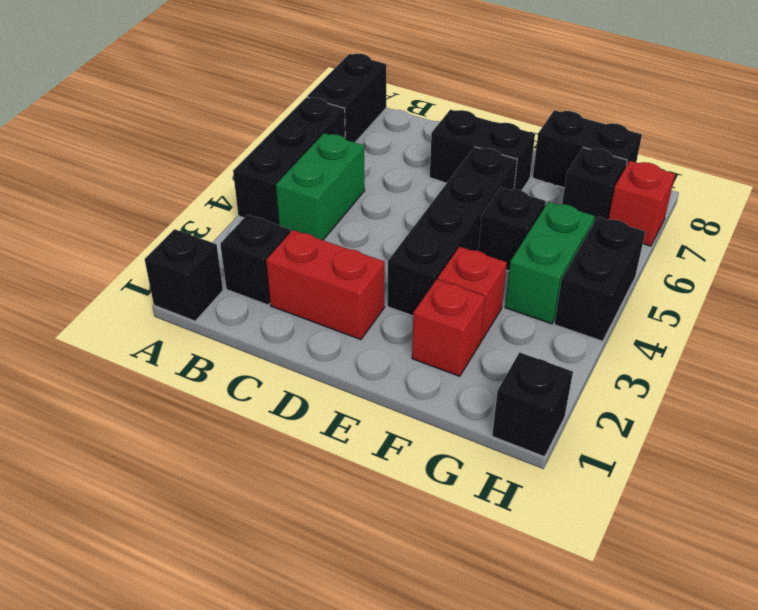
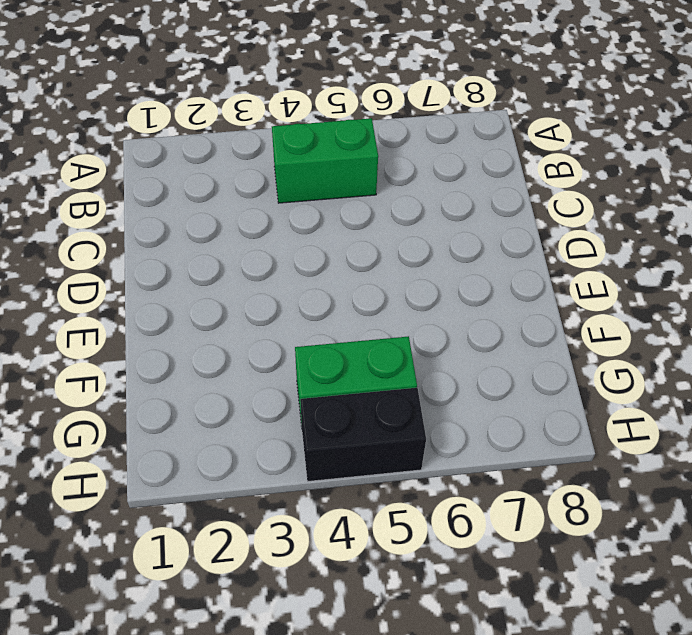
none -> black brick A1 level 1
none -> black brick A4:A6 level 1
none -> black brick A7:A8 level 1

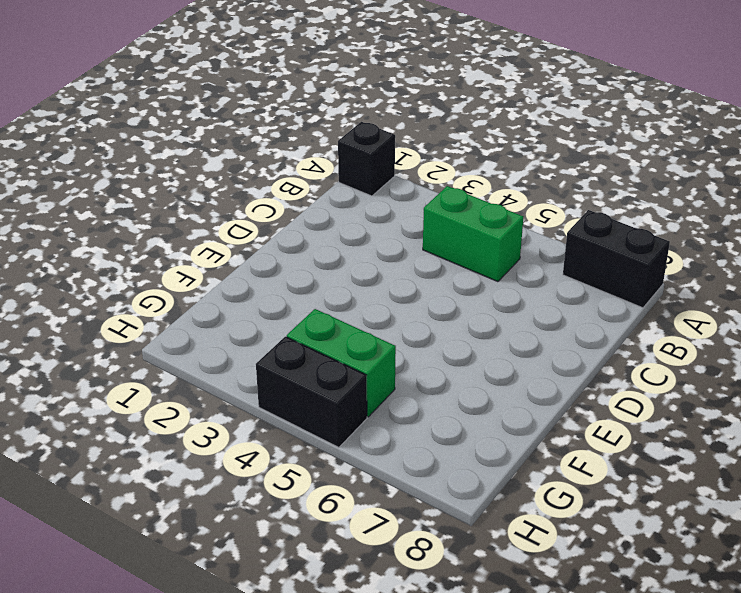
none -> black brick A4:A6 level 1
none -> black brick B2 level 1
none -> red brick C2:D2 level 1

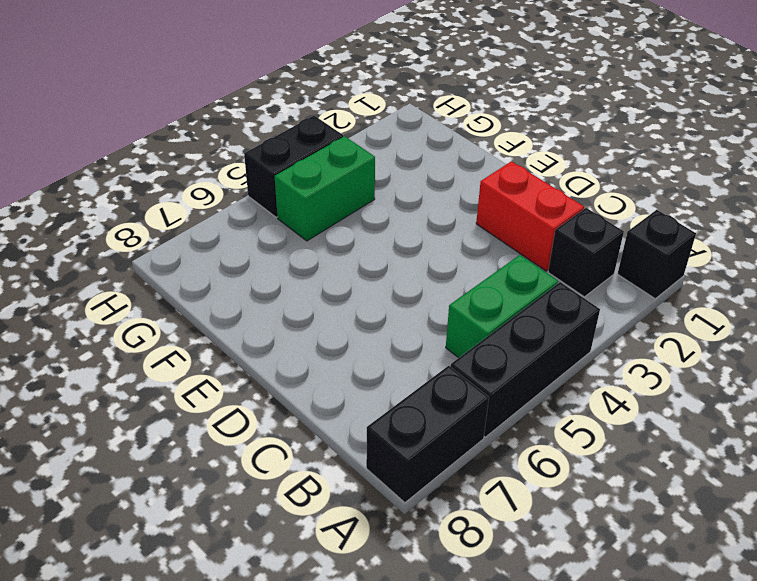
none -> black brick D7:E7 level 1
none -> black brick E3:E6 level 1
none -> red brick F2 level 1

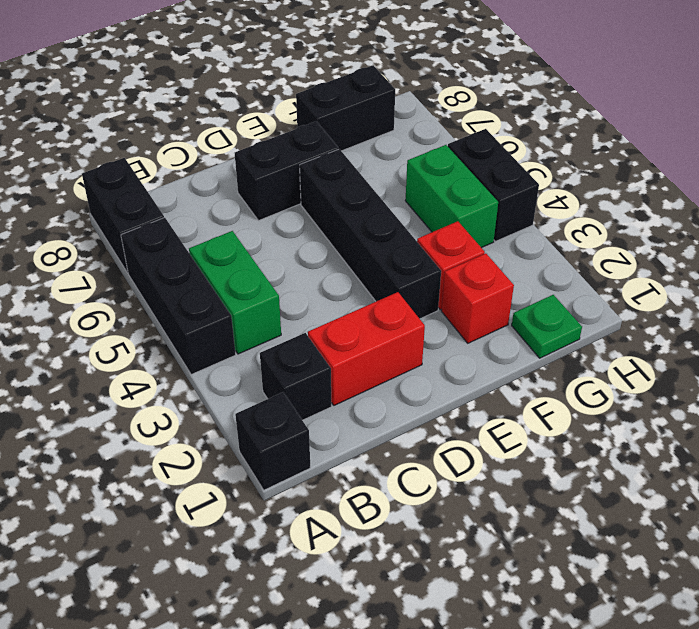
green plate G1 level 1 -> none
none -> black brick F5 level 1
none -> black brick G7 level 1
none -> black brick H1 level 1

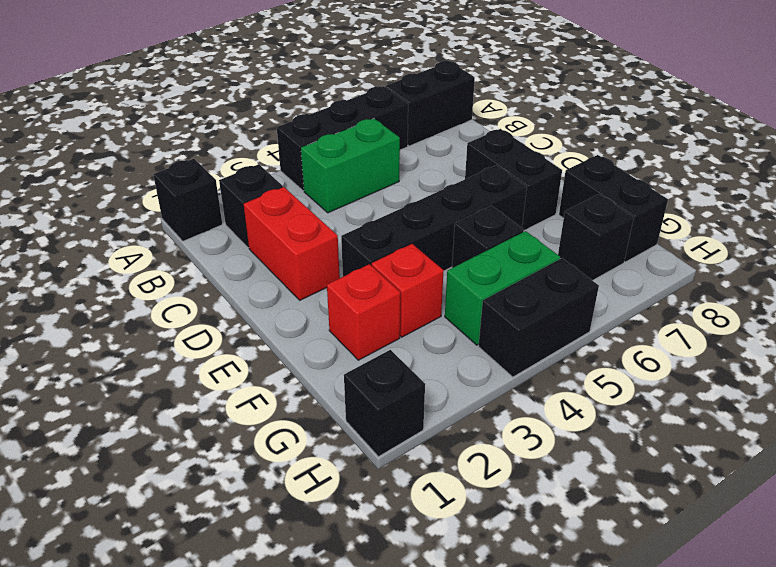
none -> red brick H7 level 1

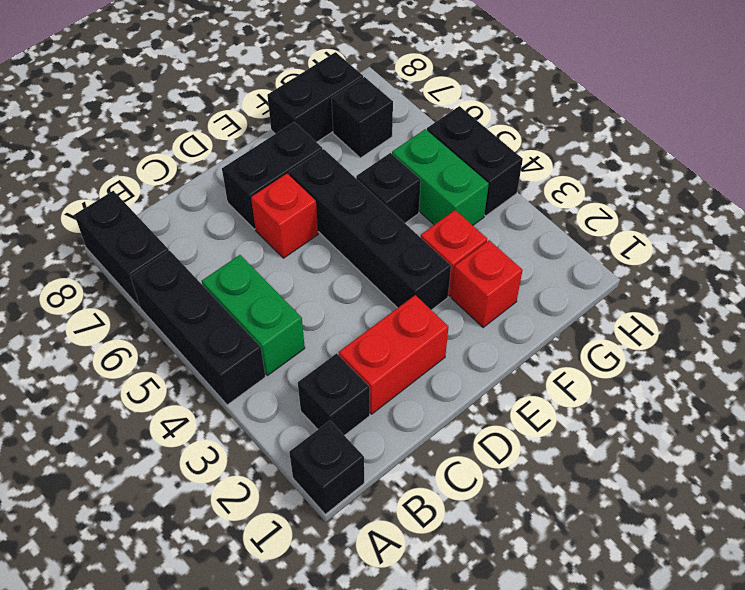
red brick D6 level 1 -> red brick H7 level 1
none -> black brick H1 level 1

